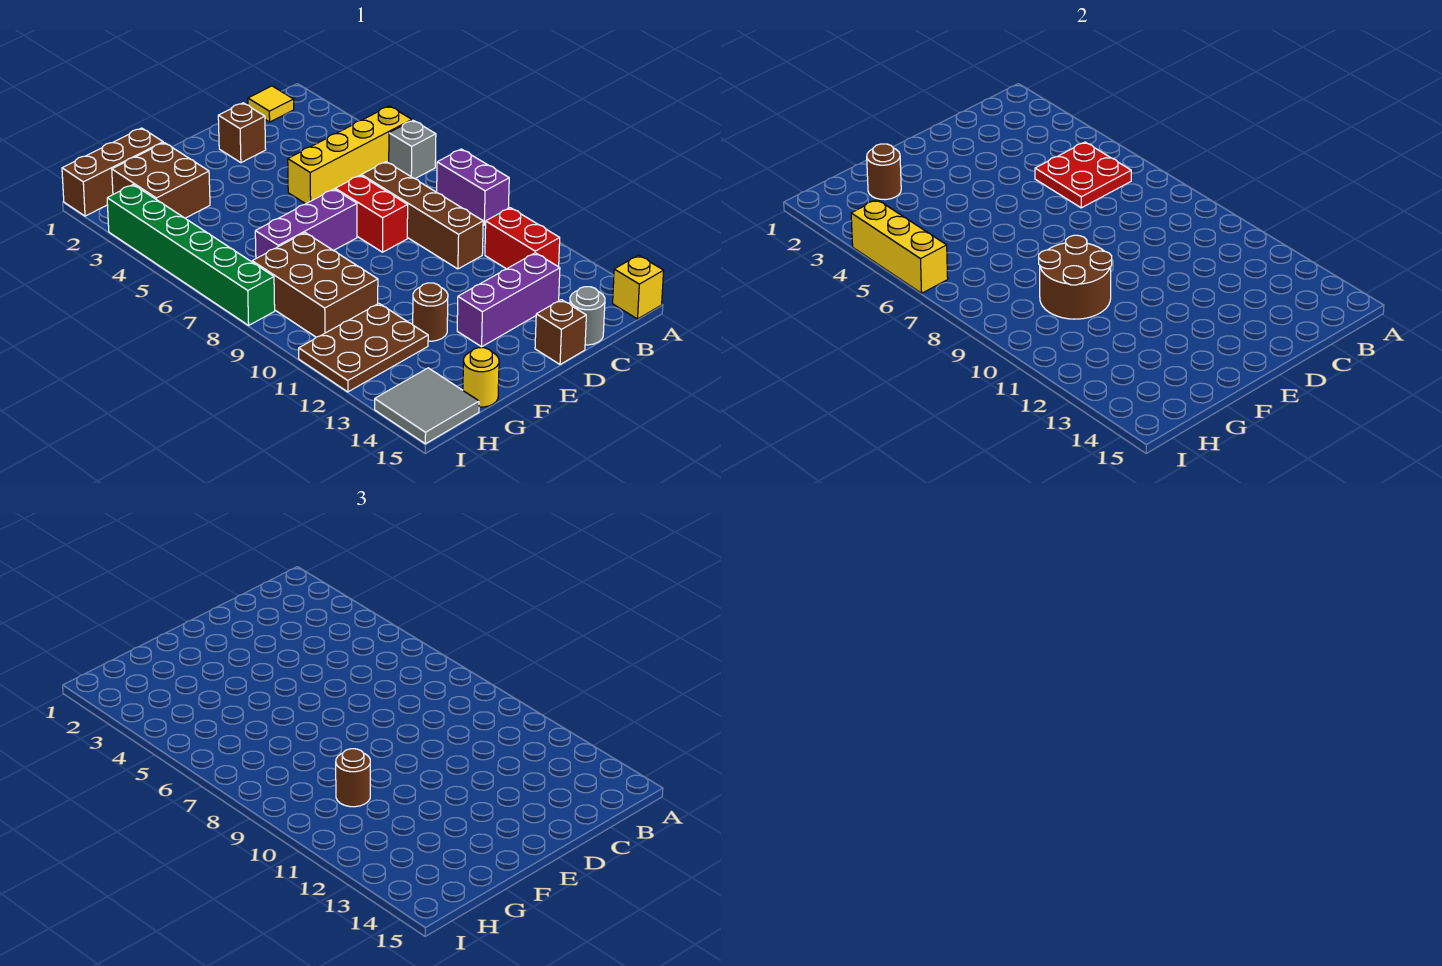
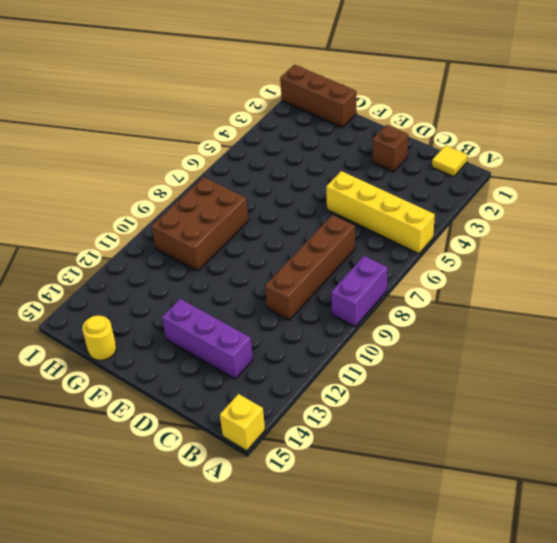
none -> grey brick A6 level 1
none -> red brick B11:B12 level 1
none -> grey round brick C15 level 1

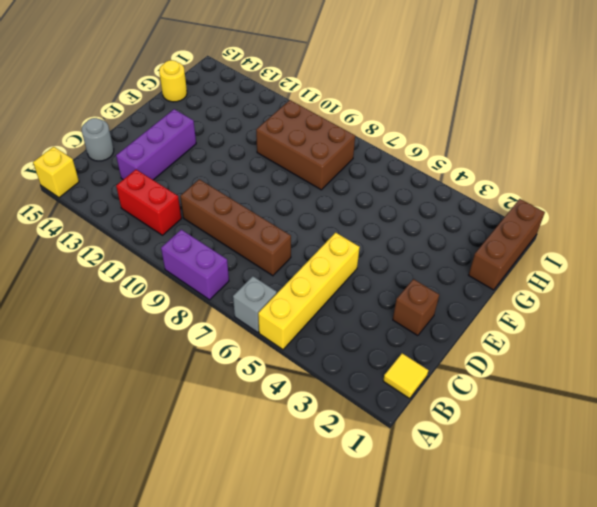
none -> red brick D7:D8 level 1
none -> brown brick D15 level 1
none -> purple brick E7:G7 level 1

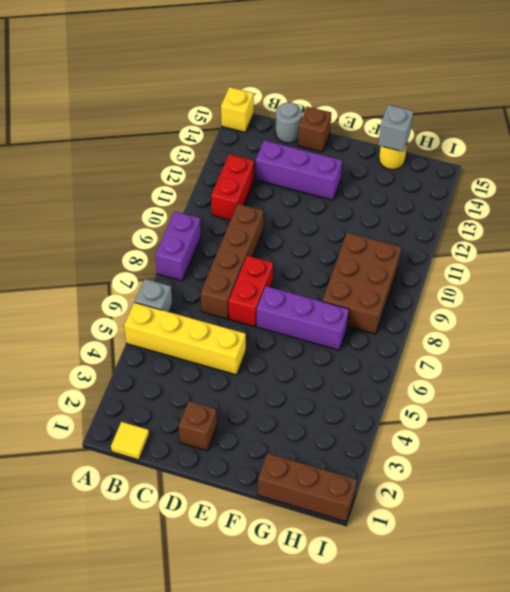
grey brick G15 level 2 -> none
none -> brown round brick F12 level 1
none -> brown brick G2:H3 level 1
none -> brown plate G11:I12 level 1

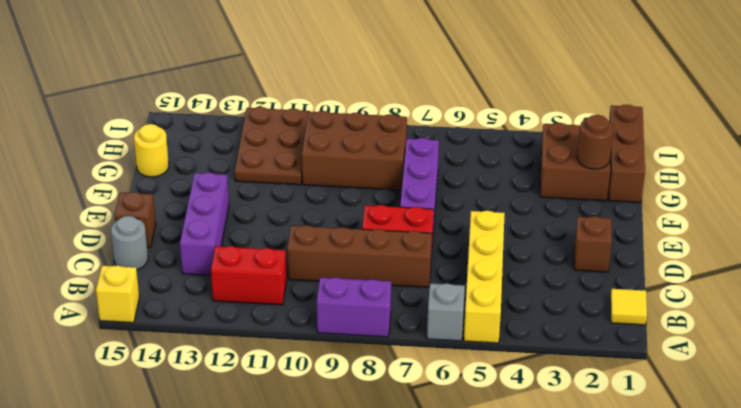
none -> brown round brick F12 level 1
none -> grey tile H14:I15 level 1
none -> green brick I3:I8 level 1

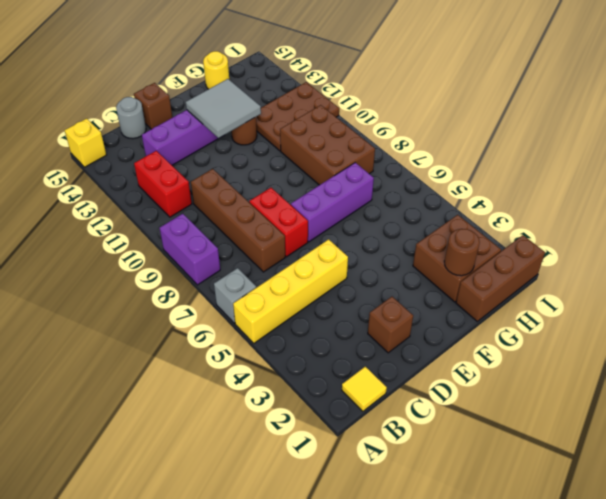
grey tile E12:F13 level 2 -> grey tile H14:I15 level 1
none -> green brick I3:I8 level 1
none -> red plate B5:C6 level 2
none -> brown round brick F9:G10 level 2

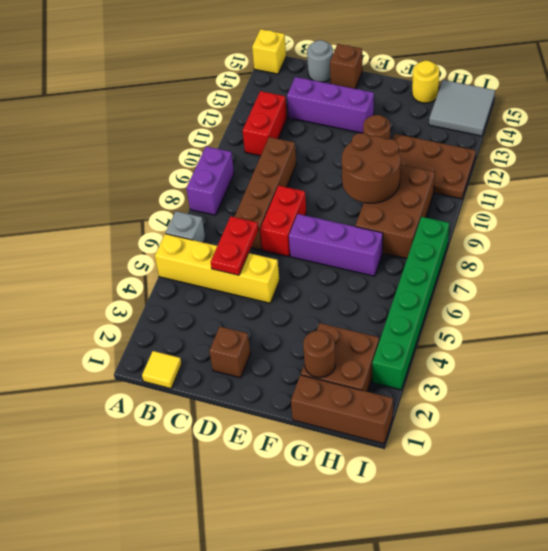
red plate C5:C6 level 2 -> red plate B5:C6 level 2
none -> yellow brick I4:I6 level 2
none -> brown round brick G10 level 3

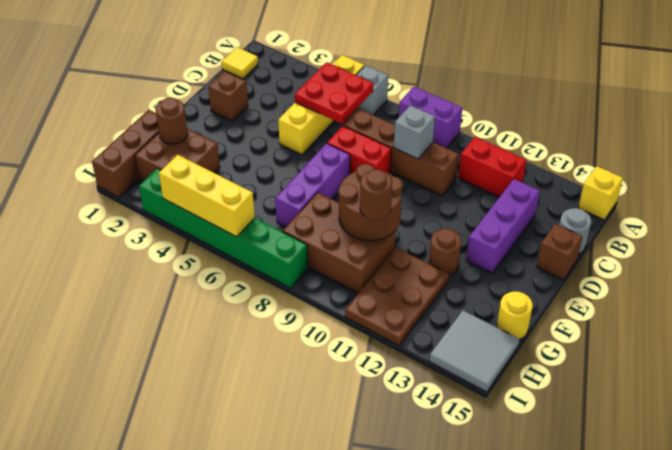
grey brick C9 level 2 -> none

